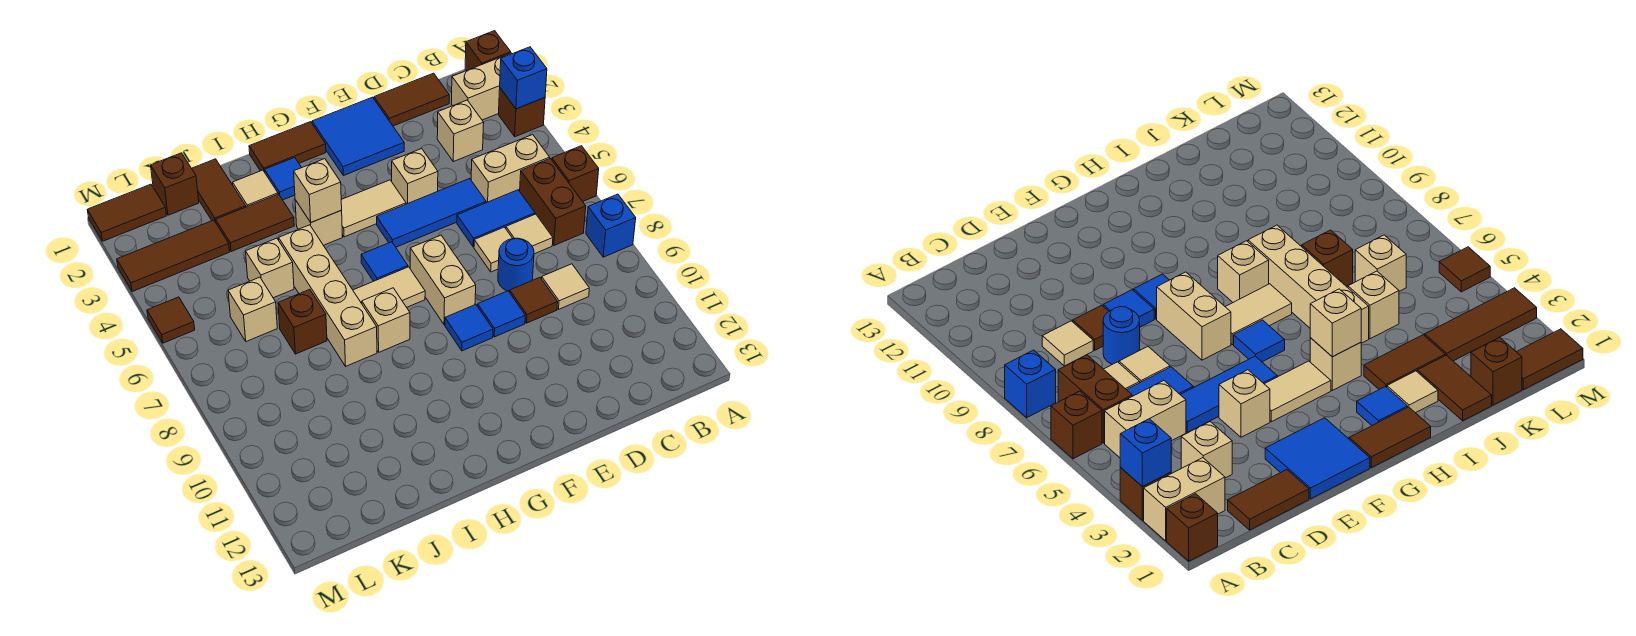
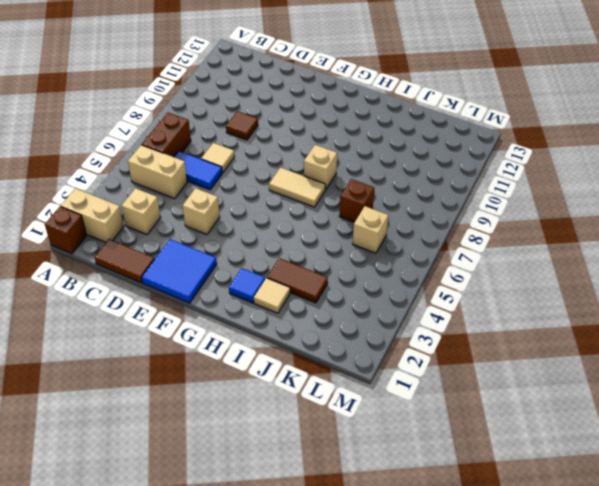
none -> brown brick A3 level 1
none -> brown brick A6 level 1
none -> blue brick A8 level 1
none -> tan tile C7 level 1

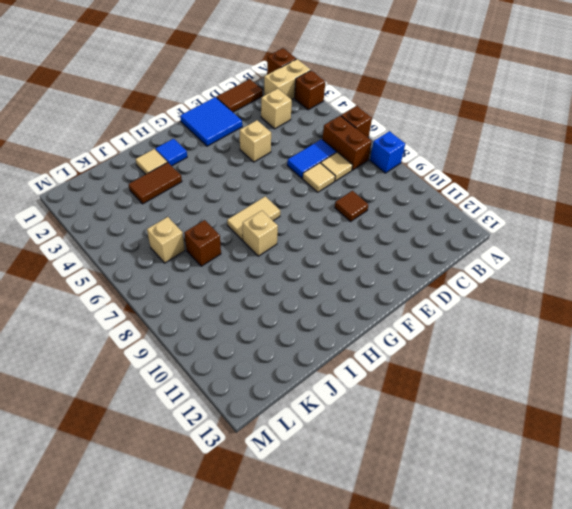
none -> tan brick B5:C5 level 1
none -> tan tile C9 level 1
none -> blue tile D5:F5 level 1
none -> blue round brick D8 level 1

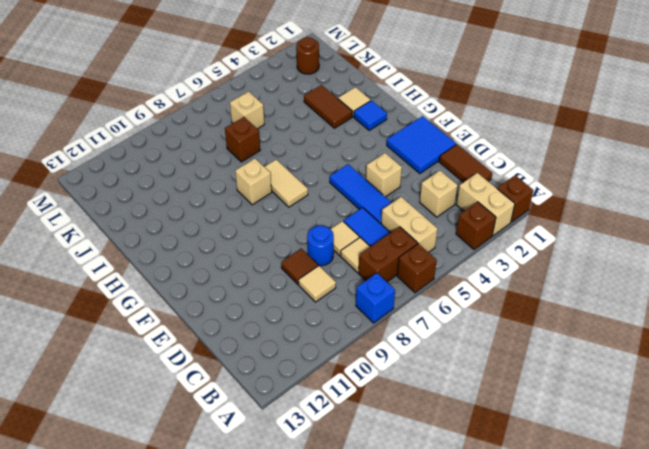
brown round brick L2 level 1 -> none
none -> blue tile E9 level 1
none -> tan tile F4:G4 level 1
none -> tan brick F7:F8 level 1
none -> blue tile F9 level 1

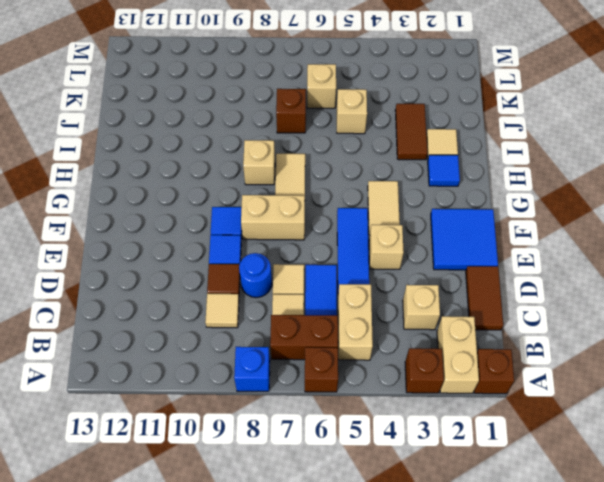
none -> brown tile G1:H1 level 1
none -> blue tile G6 level 1
none -> tan brick H4 level 1
none -> tan brick I5:I8 level 1

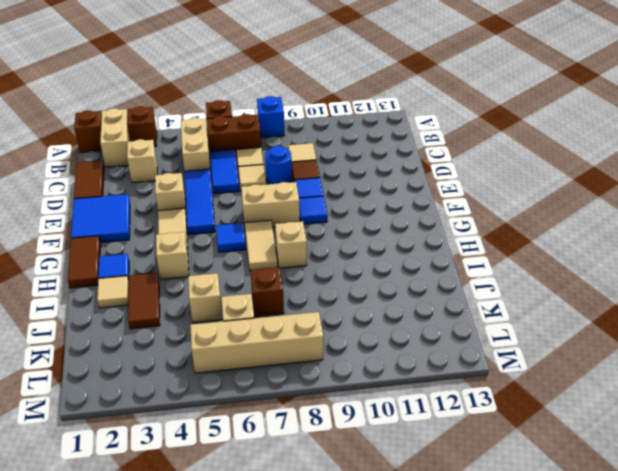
tan brick L5:L8 level 1 -> tan brick I5:I8 level 1
none -> brown tile J1:J2 level 1
none -> brown brick K1 level 1
none -> brown tile K3:M3 level 1
none -> brown tile L1:M1 level 1

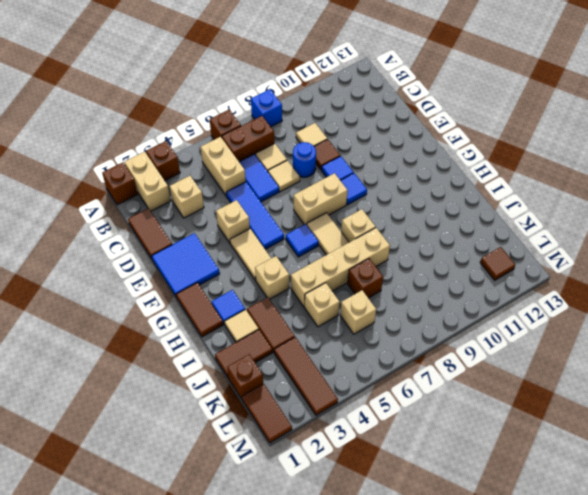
brown tile L12 level 1 -> brown tile M5 level 1
none -> blue brick A3 level 2
none -> tan brick H4 level 2

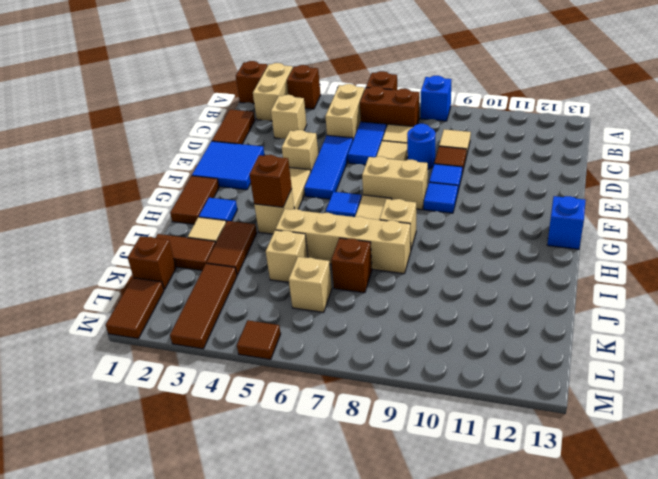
blue brick G13 level 1 -> blue brick A3 level 2
brown brick H4 level 2 -> tan brick H4 level 2

